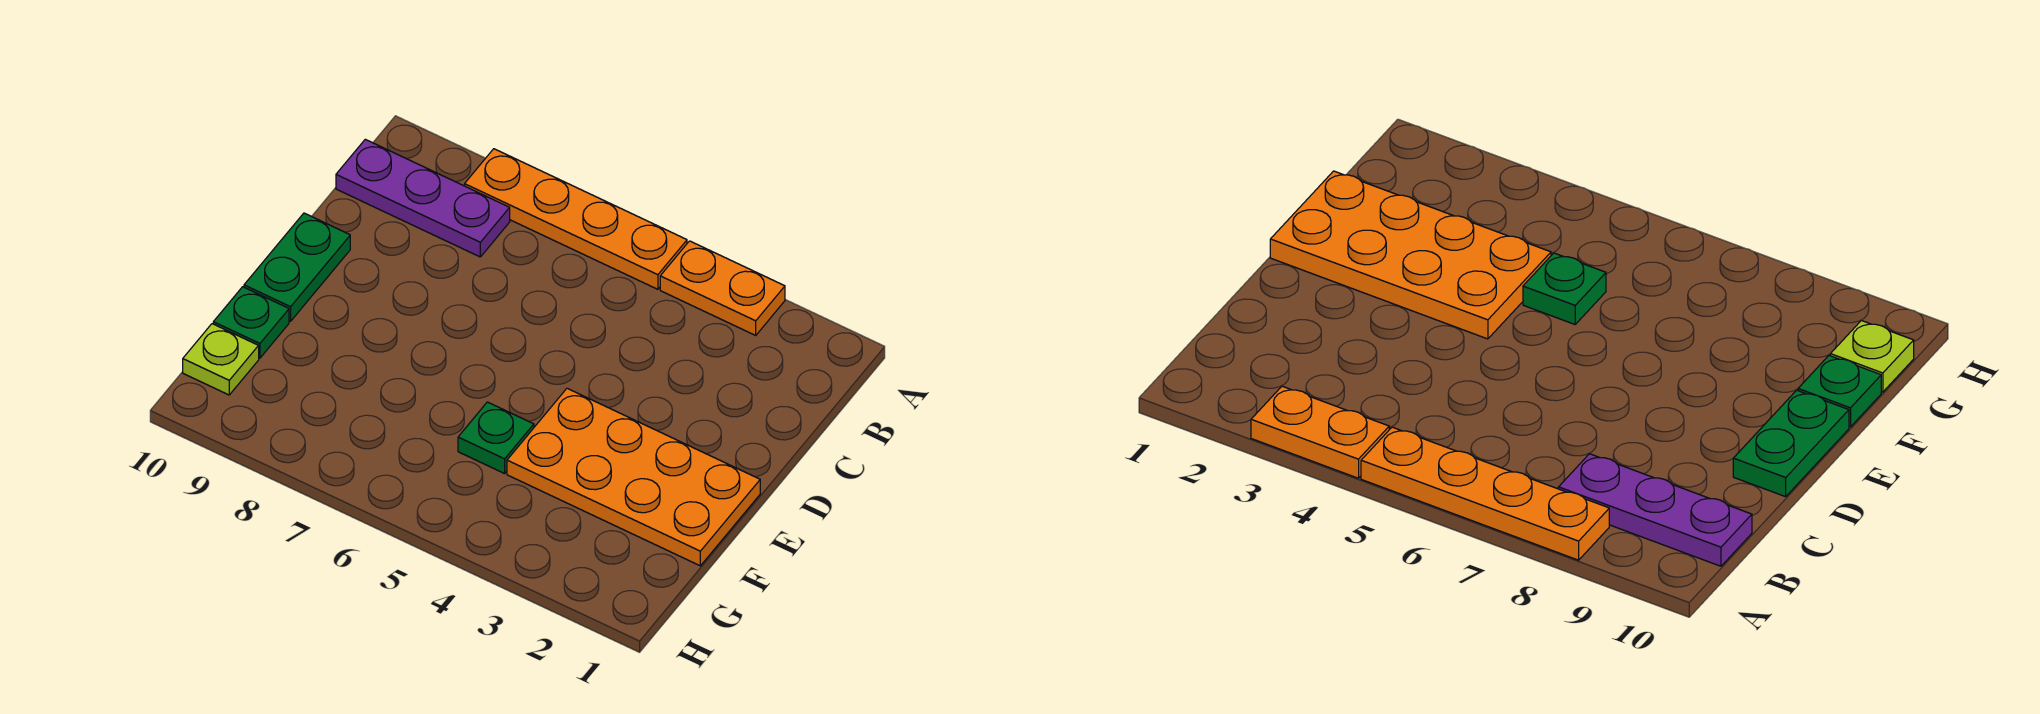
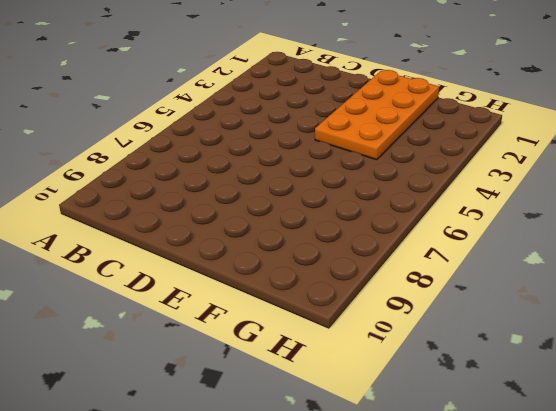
none -> orange plate A3:A4 level 1
none -> orange plate A5:A8 level 1

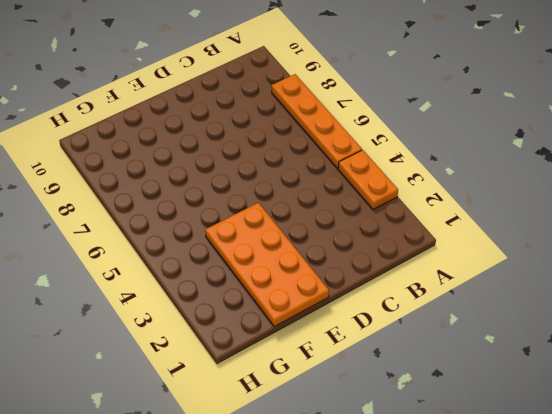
none -> purple plate B8:B10 level 1
none -> green plate D10:E10 level 1

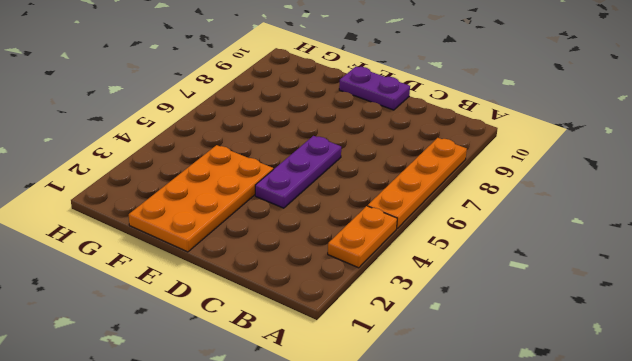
purple plate D4:D6 level 1 -> purple plate B8:B10 level 1
purple plate D10:E10 level 1 -> green plate D10:E10 level 1
none -> green plate F5 level 1
none -> green plate F10 level 1

